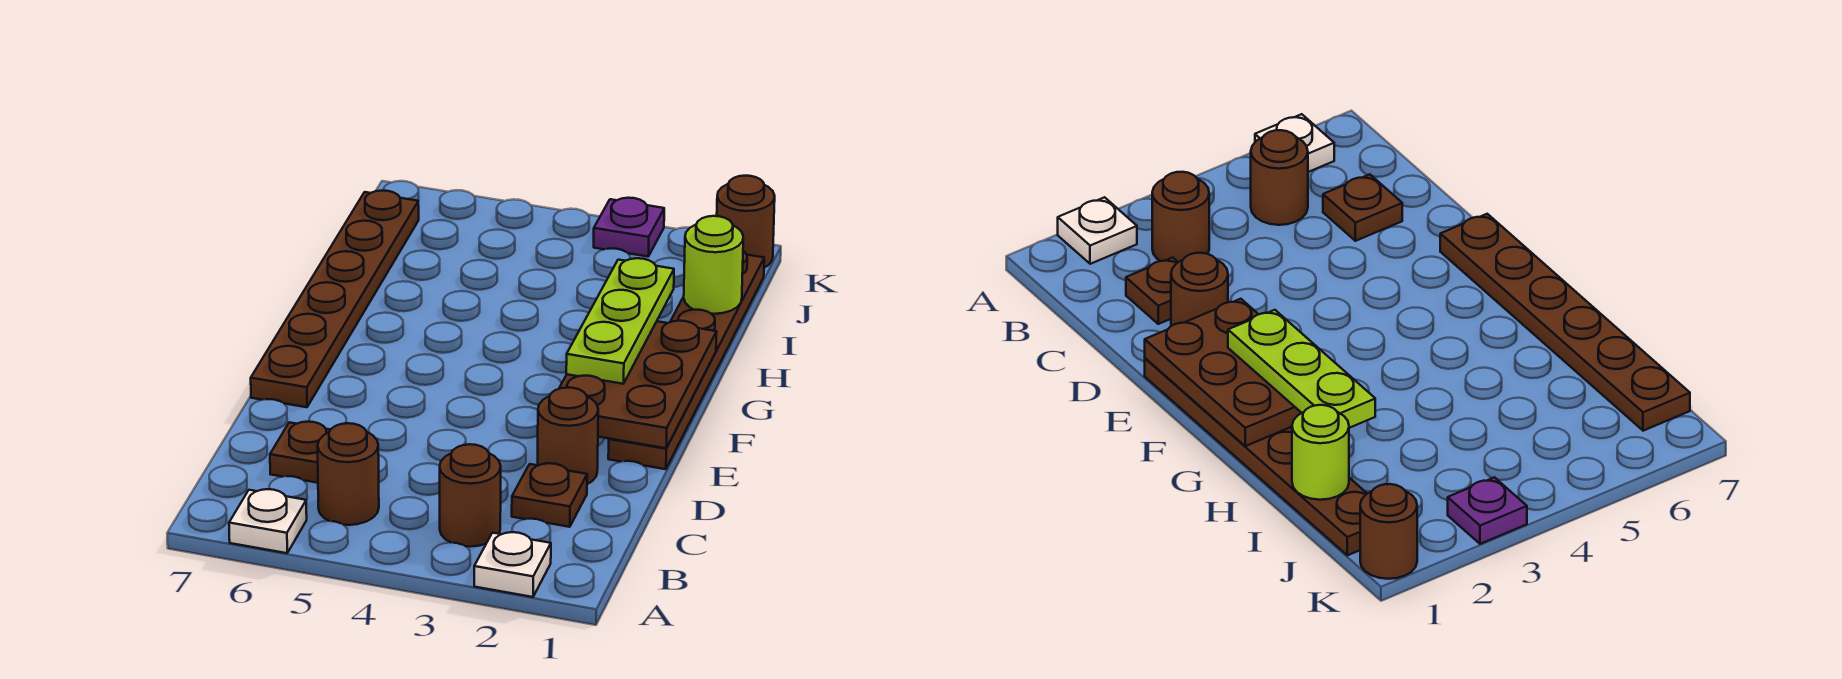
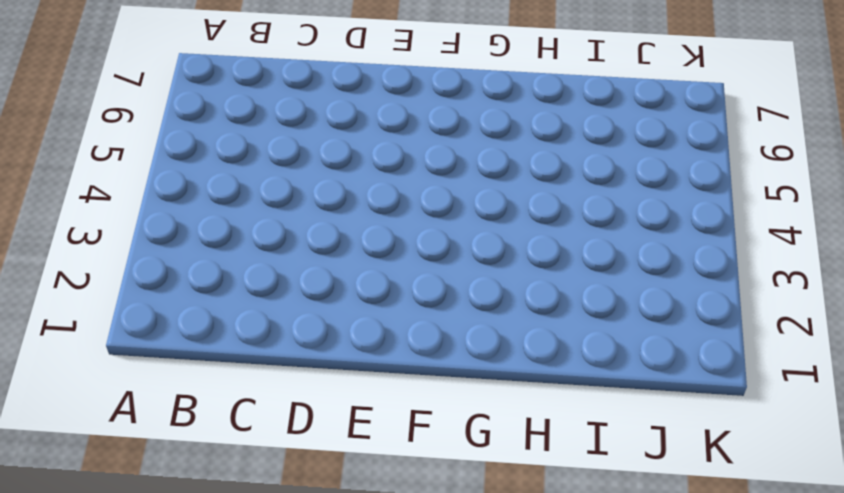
none -> white plate A2 level 1
none -> white plate A6 level 1
none -> brown round brick B3 level 1

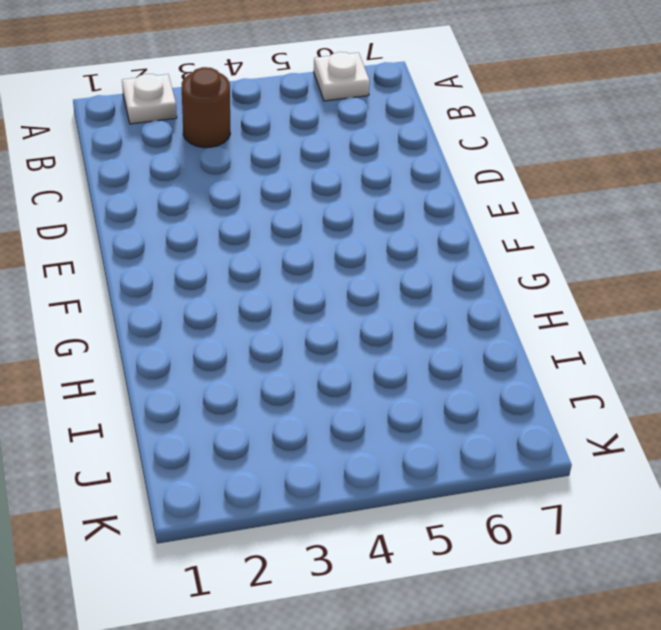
none -> brown round brick B5 level 1
none -> brown plate C2 level 1
none -> brown plate C6 level 1

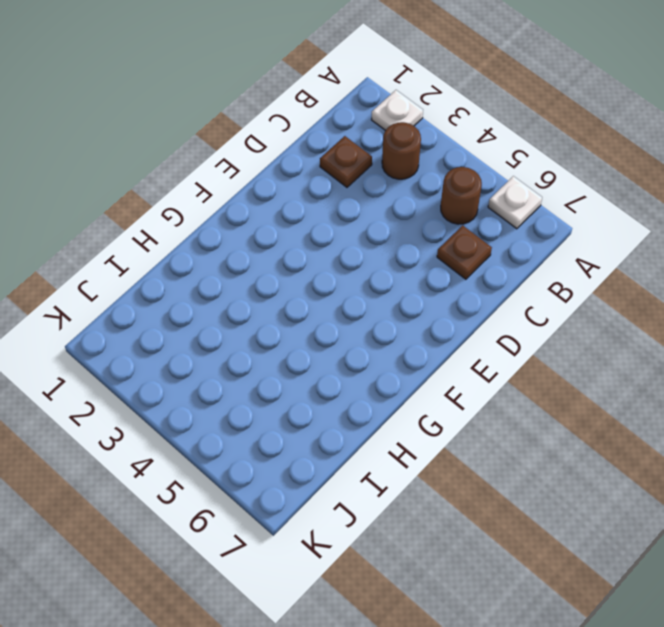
none -> brown round brick D2 level 1
none -> brown plate E1:J1 level 1
none -> brown plate E7:J7 level 1

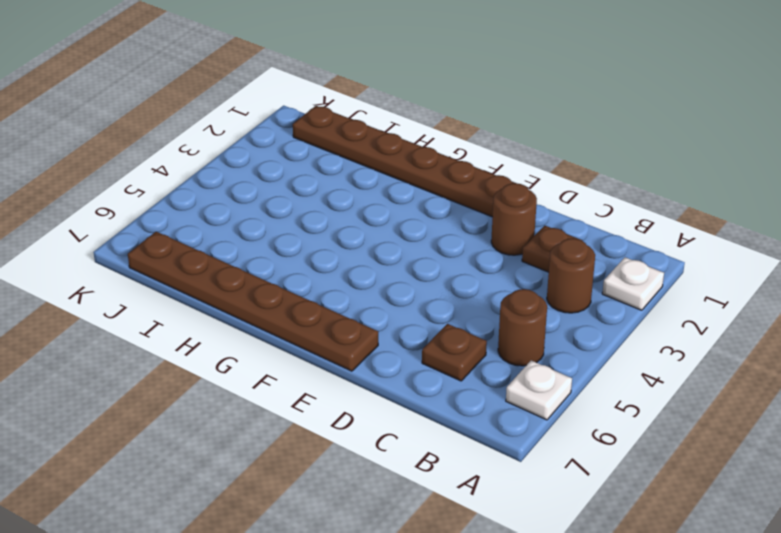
none -> brown round brick K1 level 1
none -> purple plate K3 level 1
none -> brown plate E1:G2 level 2

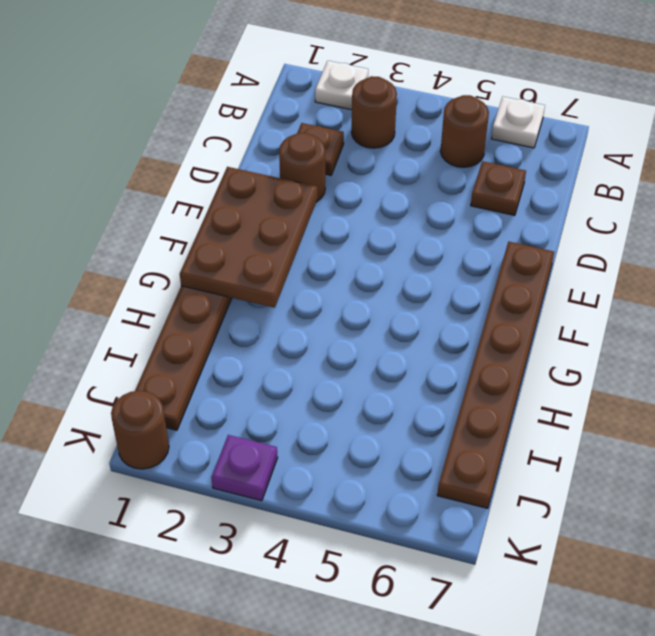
none -> lime round brick I1 level 2
none -> lime plate F2:H2 level 3

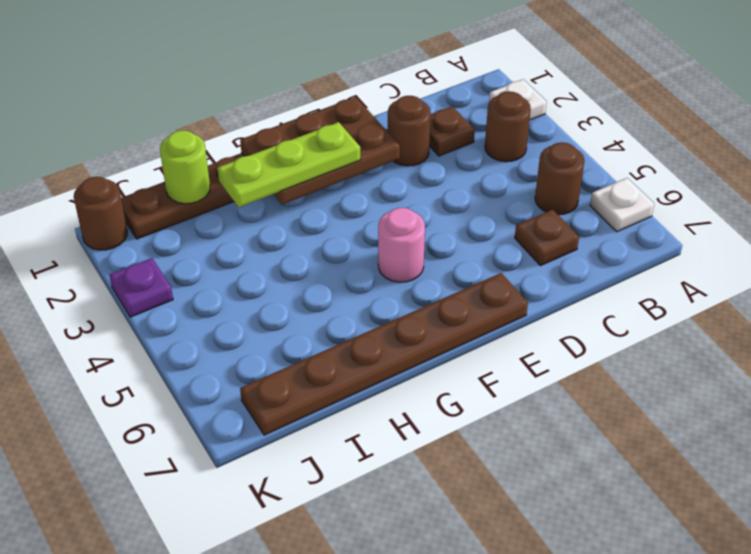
pink round brick F5 level 1 -> none

